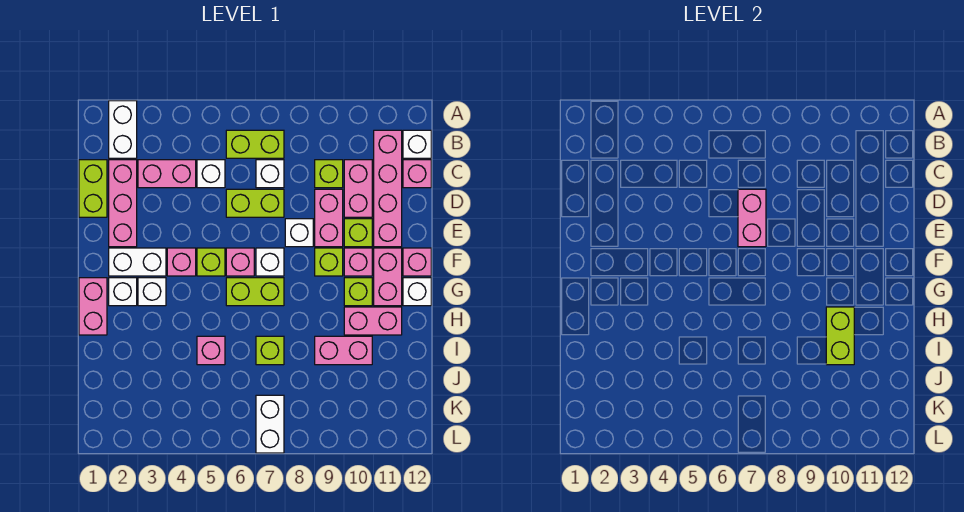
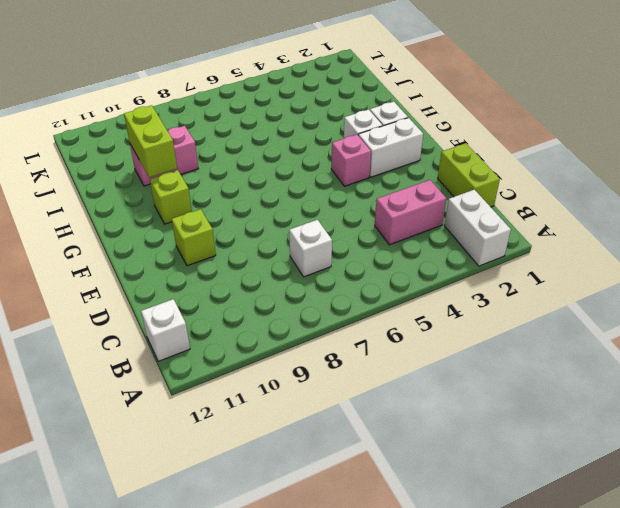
none -> lime brick B6:B7 level 1
none -> pink brick B11:E11 level 1
none -> pink brick C2:E2 level 1
none -> white brick C5 level 1

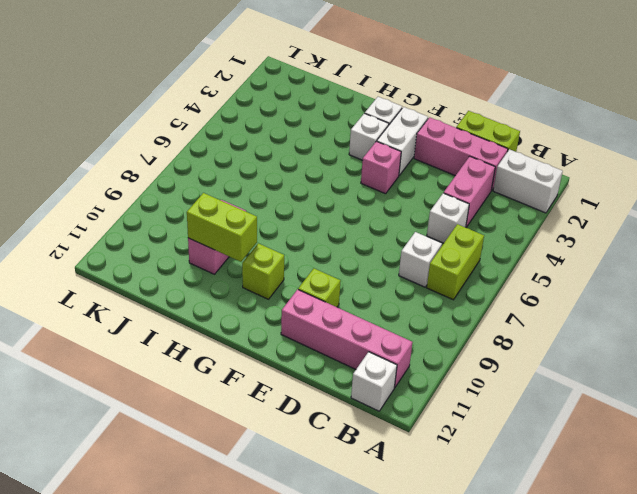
none -> lime brick C9 level 1
none -> pink brick C10:D10 level 1
none -> pink brick C12 level 1
none -> lime brick D6:D7 level 1

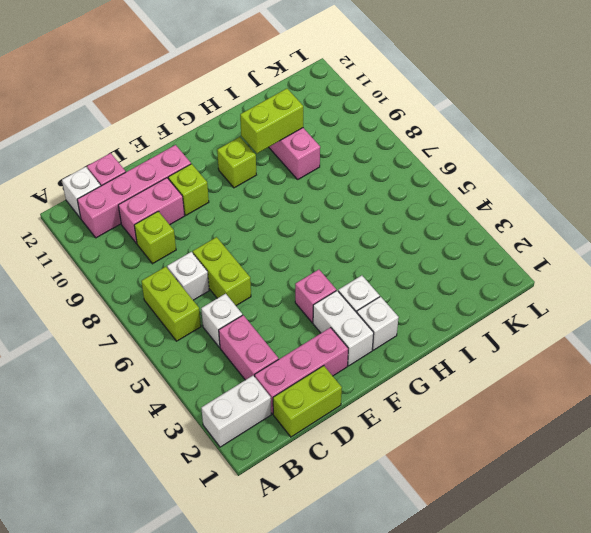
none -> pink brick D9:E9 level 1
none -> white brick E8 level 1
none -> lime brick F5 level 1
none -> pink brick F6 level 1

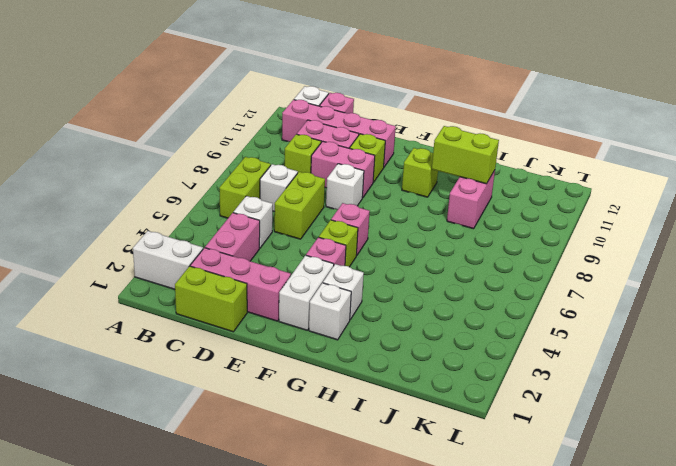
none -> white brick F7 level 1
none -> lime brick F9 level 1
none -> pink brick F10 level 1
none -> pink brick F11:G11 level 1

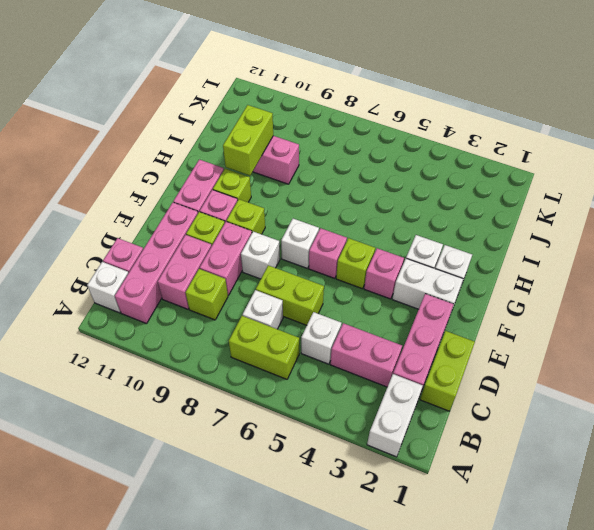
none -> pink brick F12 level 1
none -> pink brick G1:H1 level 1
none -> lime brick G6:G7 level 1
none -> white brick G12 level 1

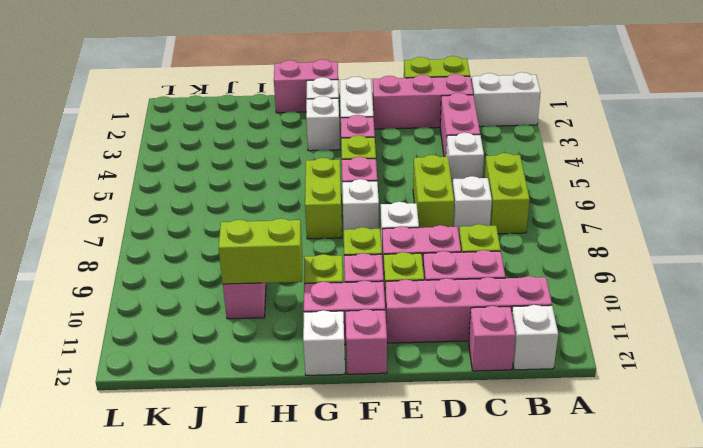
none -> pink brick H10:H11 level 1
none -> pink brick I5 level 1
none -> lime brick I7 level 1
none -> white brick K7:L7 level 1

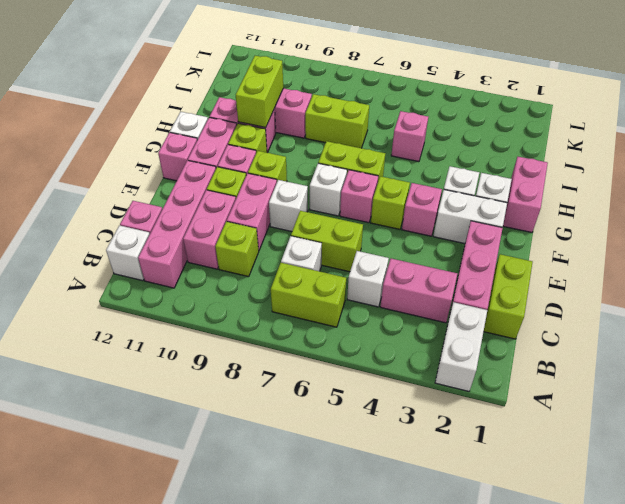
lime brick I7:I8 level 1 -> lime brick I7 level 1
none -> white brick K7:L7 level 1
none -> pink brick D7:E7 level 2

